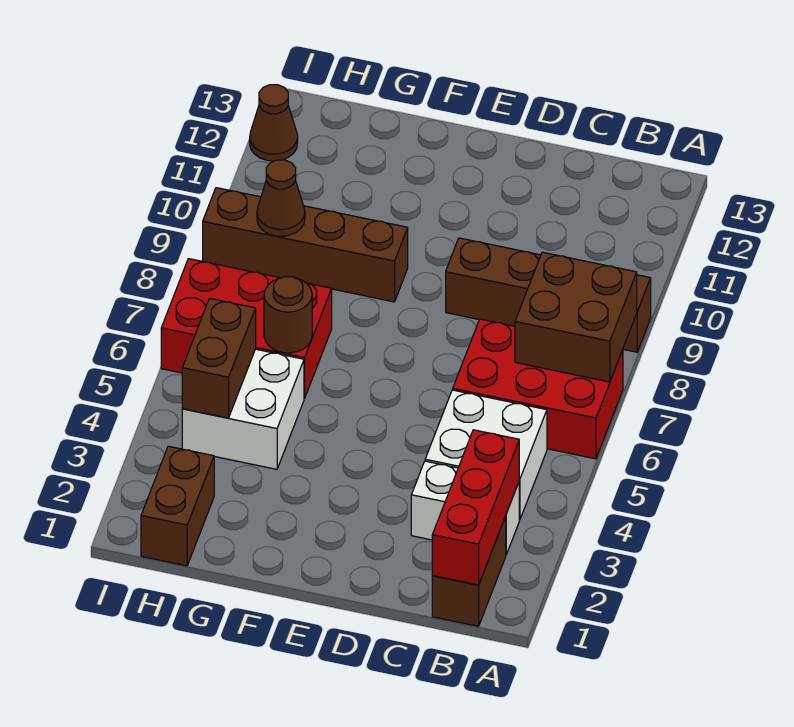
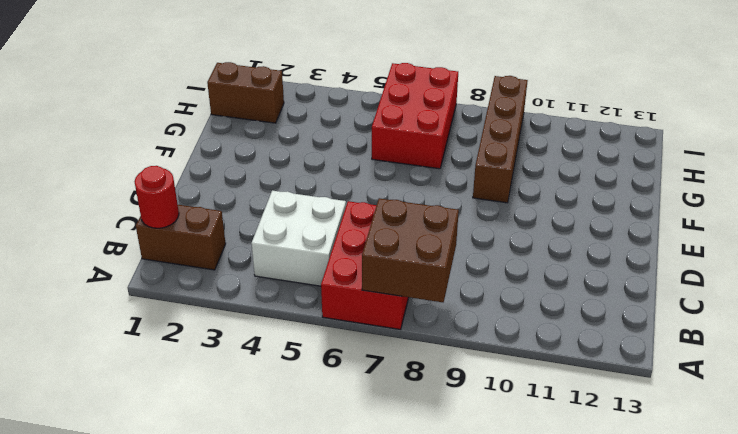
red round brick B1 level 2 -> red brick B1:B3 level 2
none -> brown brick A9:D9 level 1
none -> white brick B3:C3 level 1
none -> white brick G4:H5 level 1

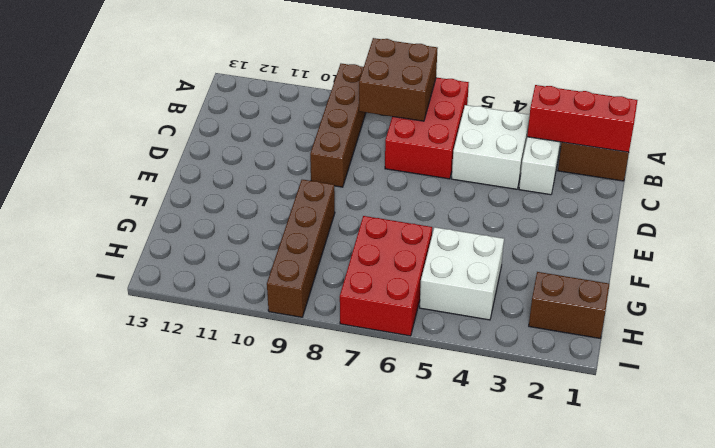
none -> brown cone I12 level 1
none -> brown round brick G6 level 2
none -> brown brick H4:H5 level 2

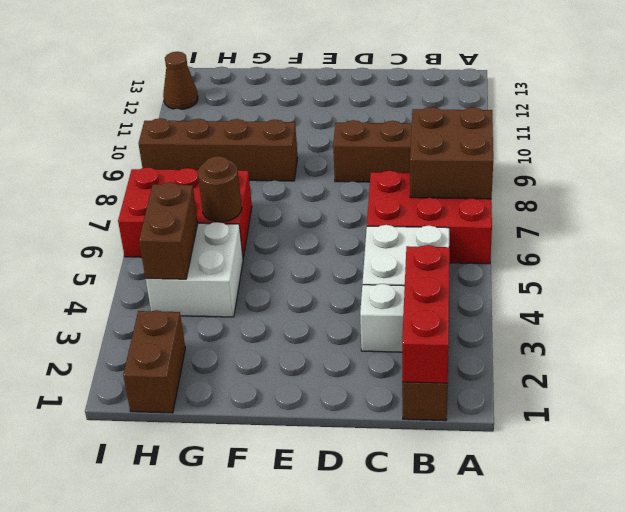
none -> brown cone H9 level 2

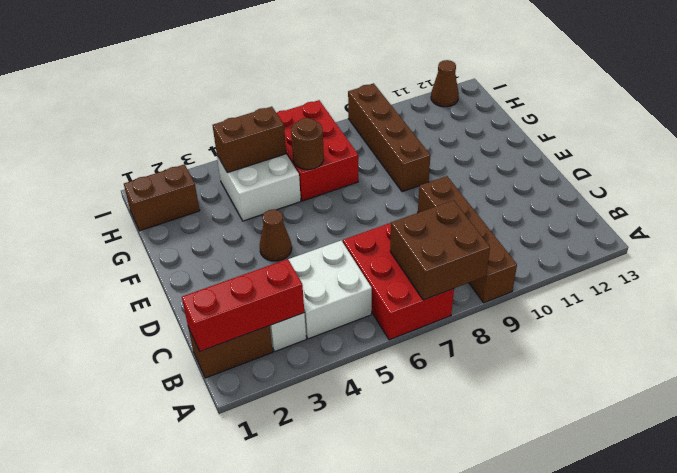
brown cone E4 level 1 -> brown cone H9 level 2

